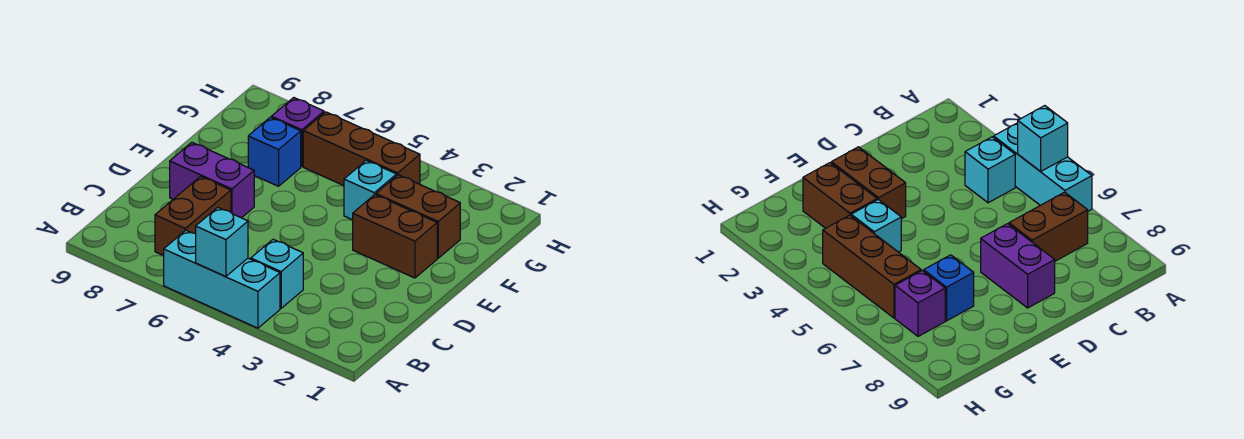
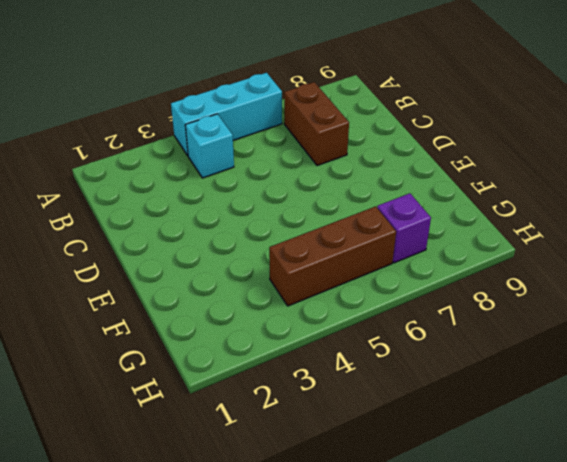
none -> purple brick D7:D8 level 1
none -> brown brick E2:E3 level 1

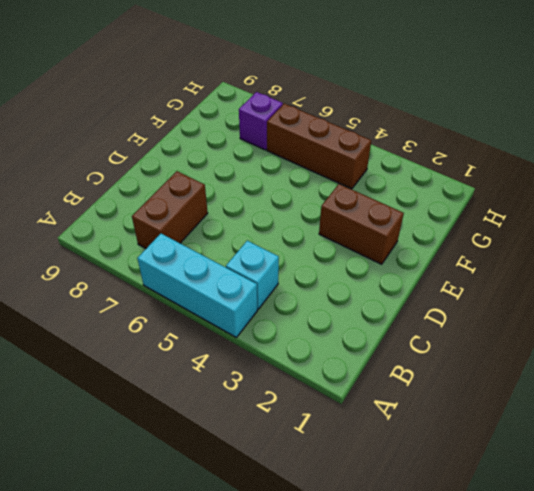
none -> purple brick D7:D8 level 1
none -> brown brick F2:F3 level 1

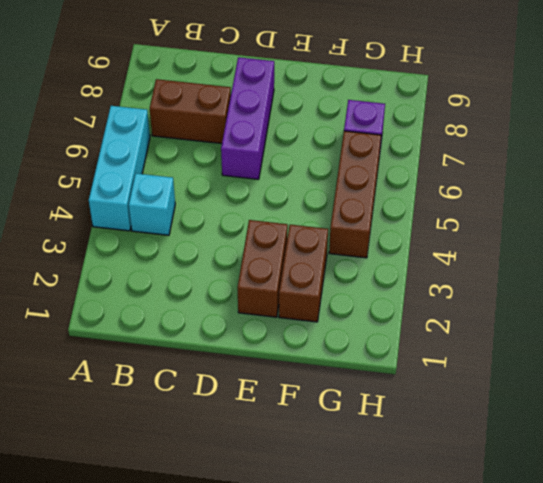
purple brick D6:D8 level 1 -> purple brick D7:D8 level 1
none -> cyan brick F4 level 1
none -> blue brick F7 level 1

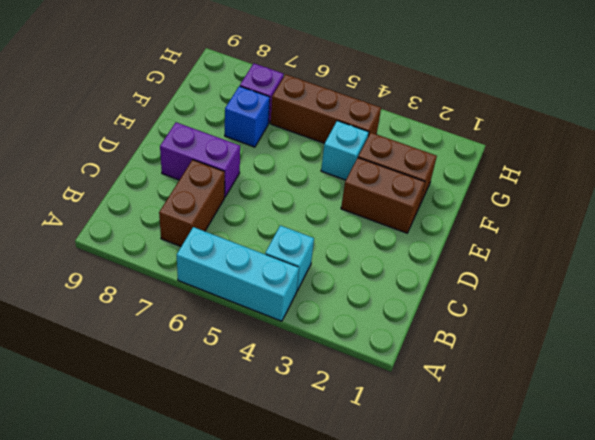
none -> cyan brick A5 level 2

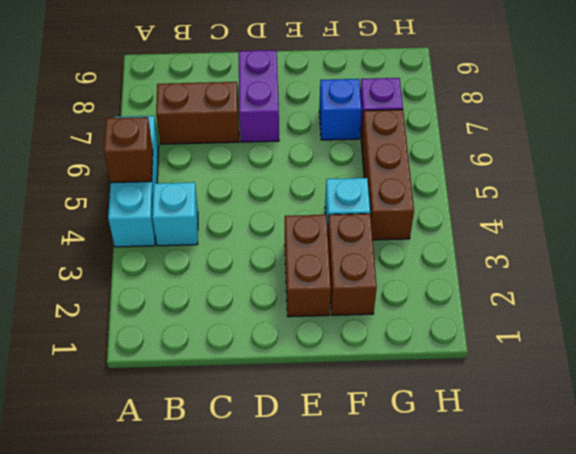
brown brick A5 level 2 -> cyan brick A5 level 2

